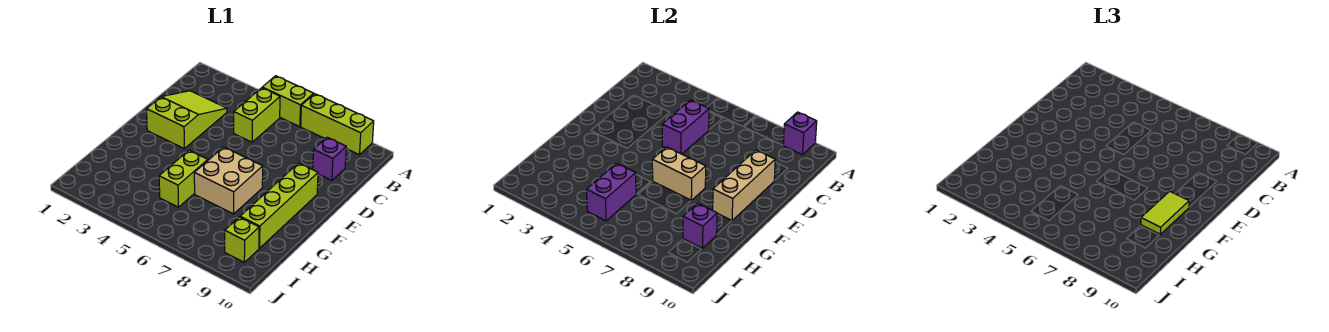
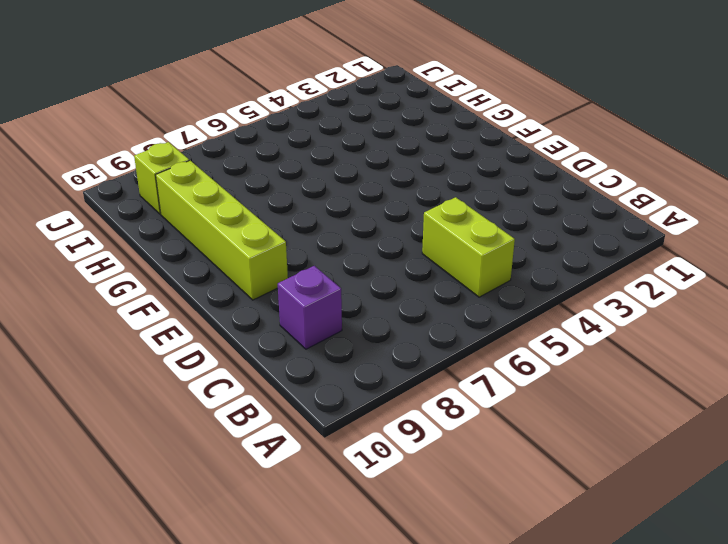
none -> lime brick A5:A6 level 1
none -> lime brick A7:A9 level 1
none -> lime slope C2:E3 level 1 top E

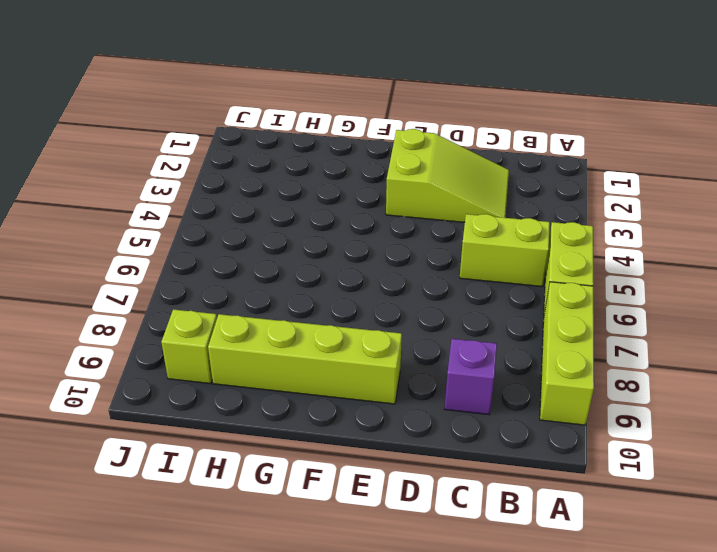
none -> tan brick F6:G7 level 1
none -> lime brick G5:H5 level 1
none -> purple brick A9 level 2

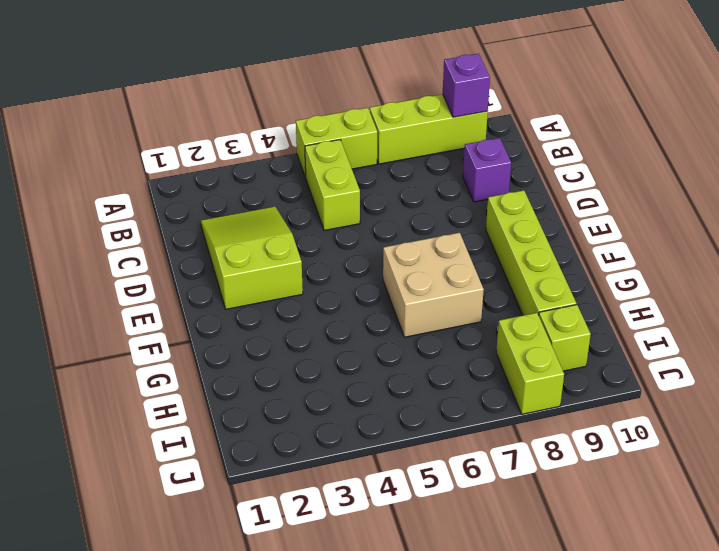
lime brick I8:J8 level 1 -> lime brick G5:H5 level 1
none -> purple brick C5:D5 level 2
none -> tan brick D9:F9 level 2
none -> tan brick F6:F7 level 2

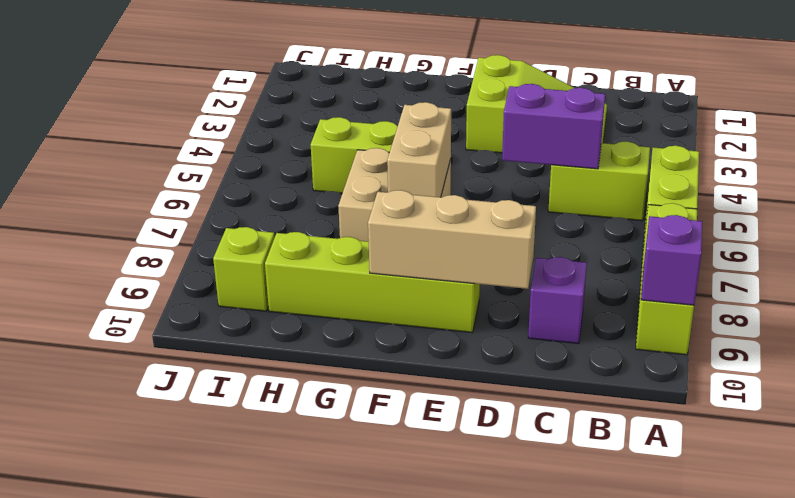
none -> purple brick H5:I5 level 2
none -> purple brick H9 level 2
none -> lime tile F9:G9 level 3

